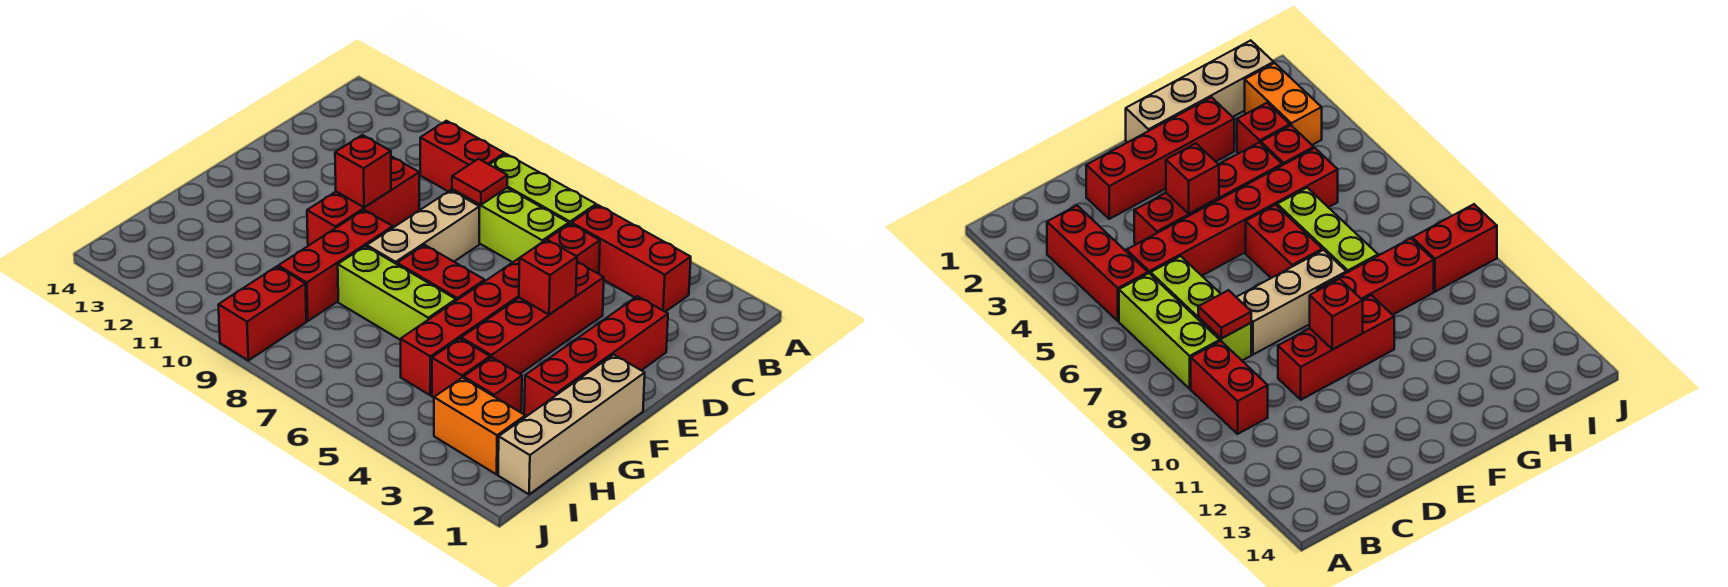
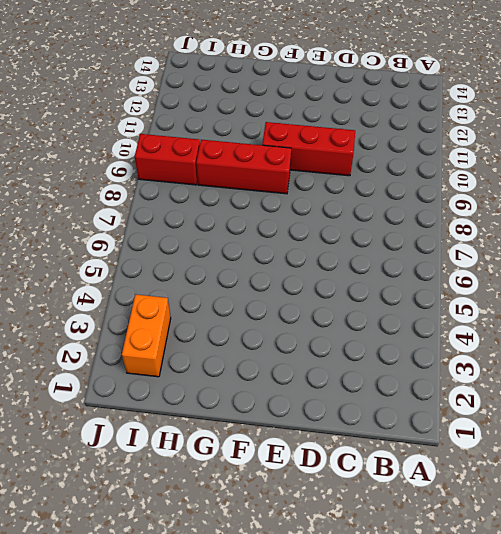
none -> red brick B3:B5 level 1
none -> lime brick B6:B8 level 1
none -> red brick B9:B10 level 1

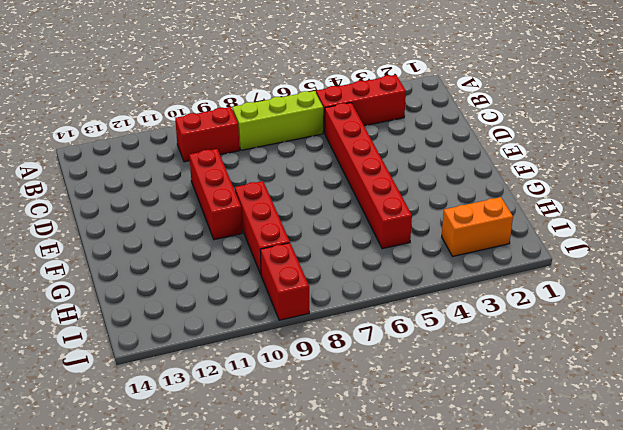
none -> lime brick C6:C8 level 1
none -> red brick D2:G2 level 1
none -> red brick D4:G4 level 1

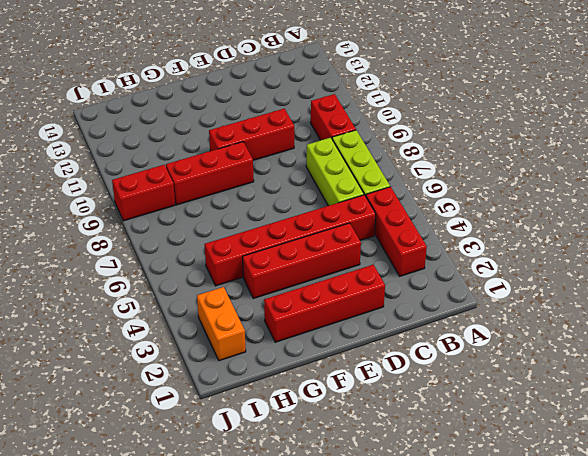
none -> tan brick D8:F8 level 1
none -> tan brick F1:I1 level 1
none -> red brick F6:F7 level 1

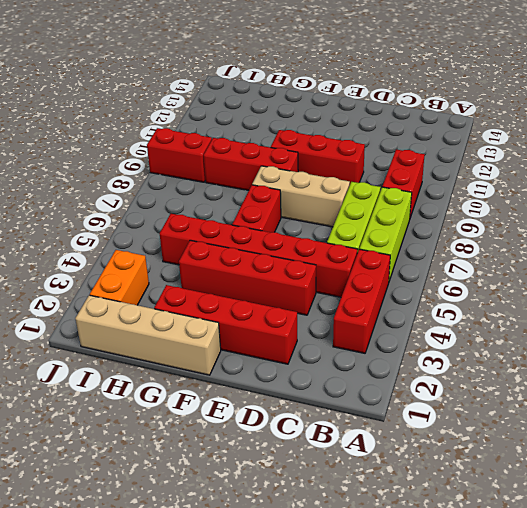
none -> lime brick G6:G8 level 1
none -> red brick H3 level 1
none -> red brick H4 level 1

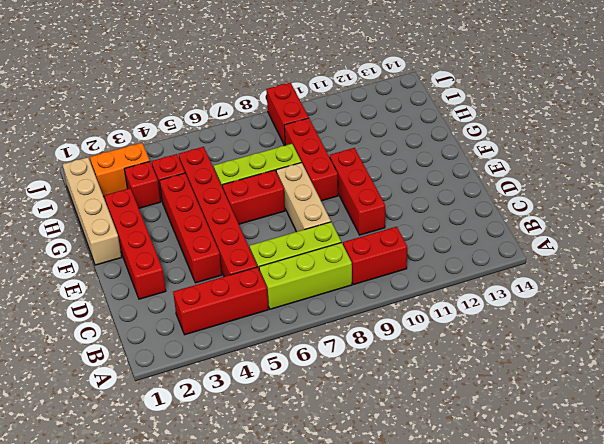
none -> red tile C8 level 2
none -> red brick E4 level 2
none -> red brick E10 level 2

